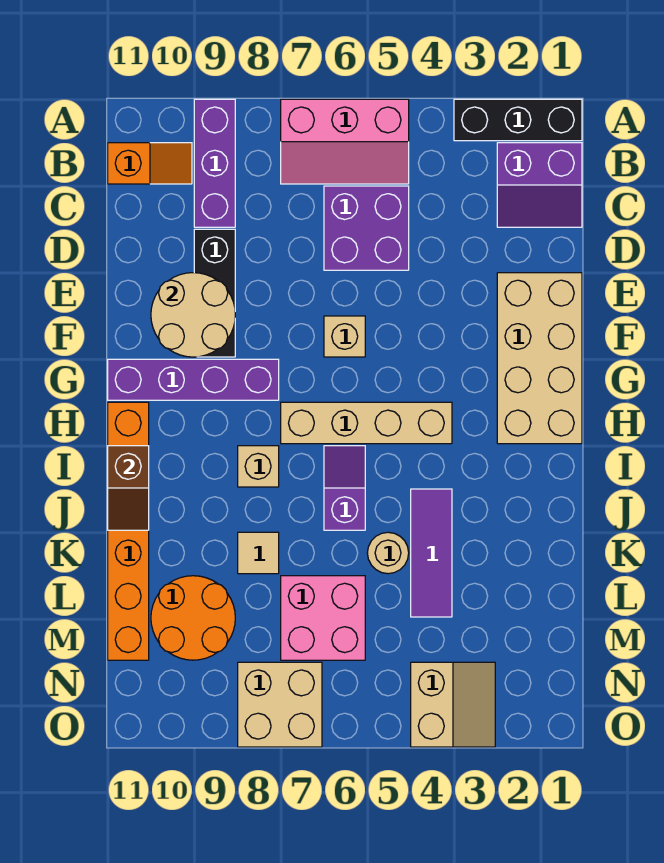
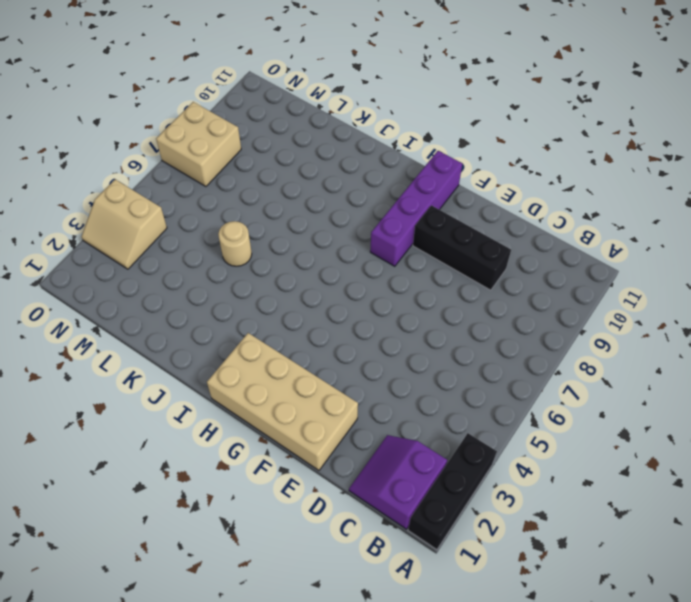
none -> pink slope A5:B7 level 1 top A
none -> purple brick A9:C9 level 1
none -> orange slope B10:B11 level 1 top 11

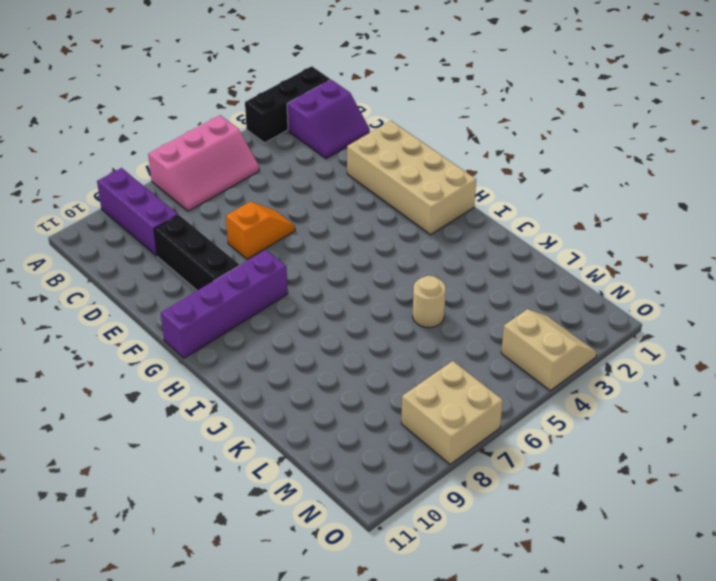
orange slope E6:E7 level 1 top 7 -> orange slope B10:B11 level 1 top 11
none -> purple brick C5:D6 level 1
none -> tan brick F6 level 1
none -> tan brick H4:H7 level 1

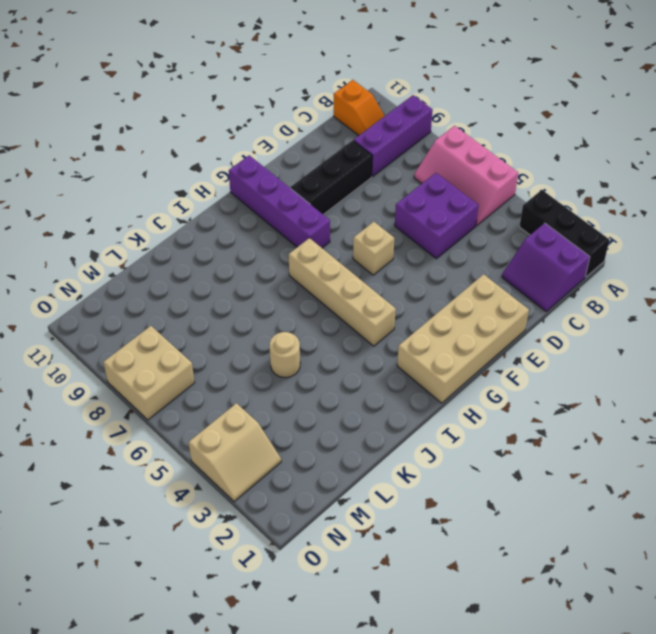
none -> orange brick H11:M11 level 1
none -> purple slope I6:J6 level 1 top J
none -> tan brick I8 level 1

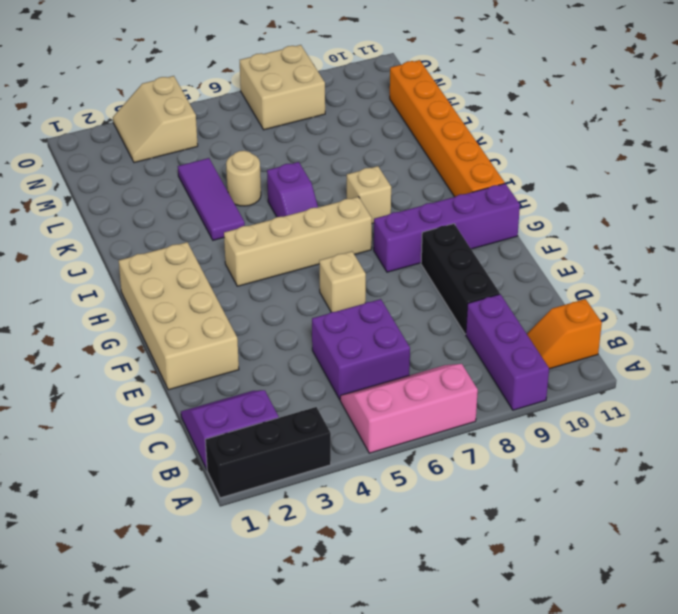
none -> tan tile K8 level 1
none -> pink brick L6:M7 level 1
none -> orange round brick L9:M10 level 1

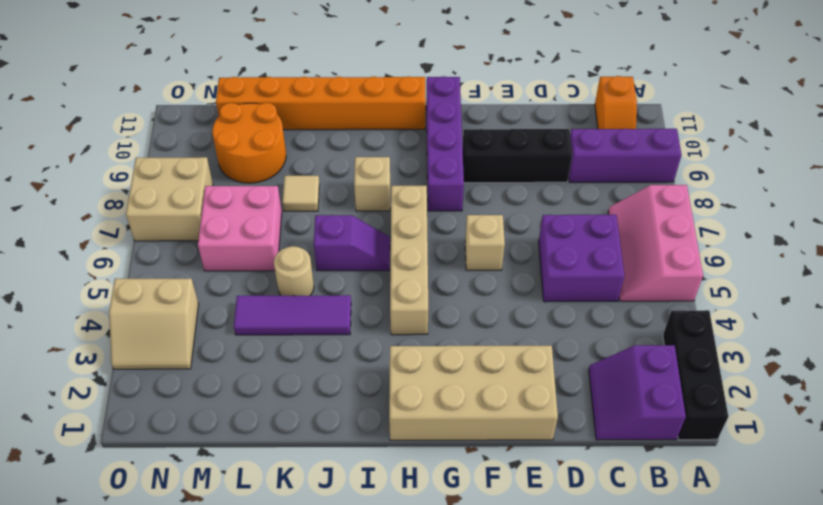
none -> tan round brick E9:F10 level 2
none -> brown slope I11:J11 level 2 top I

